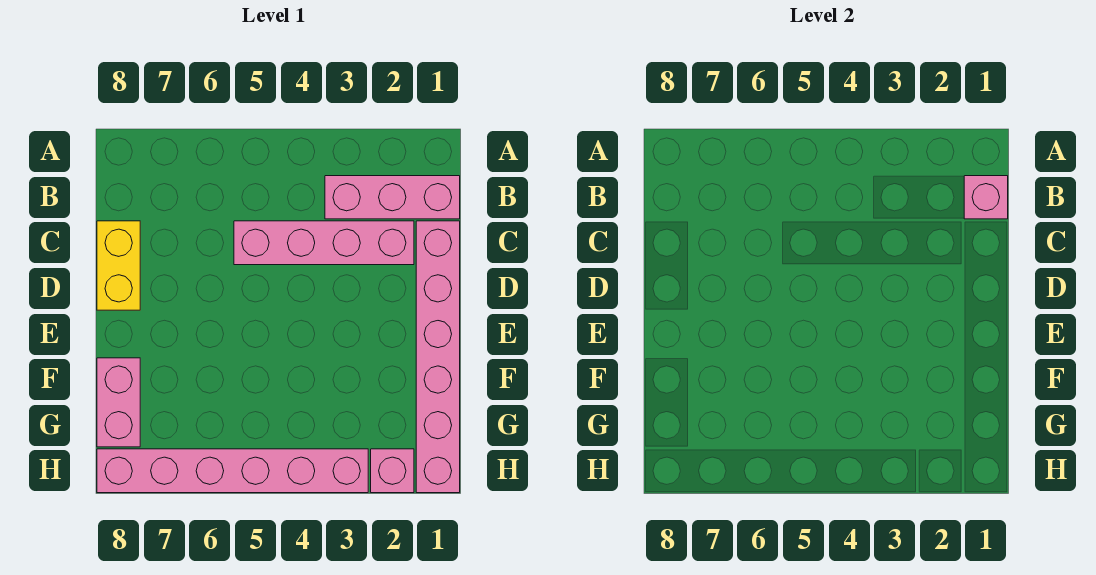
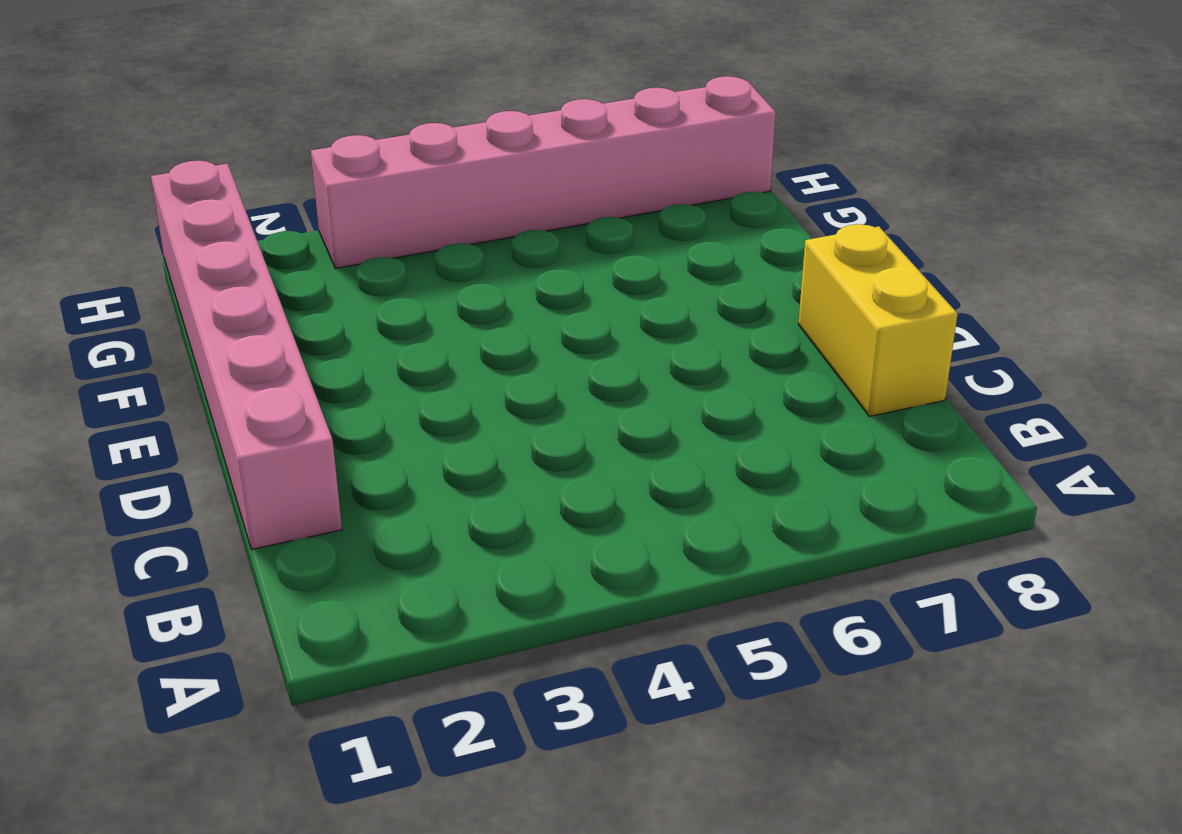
none -> pink brick B1:B3 level 1
none -> pink brick C2:C5 level 1

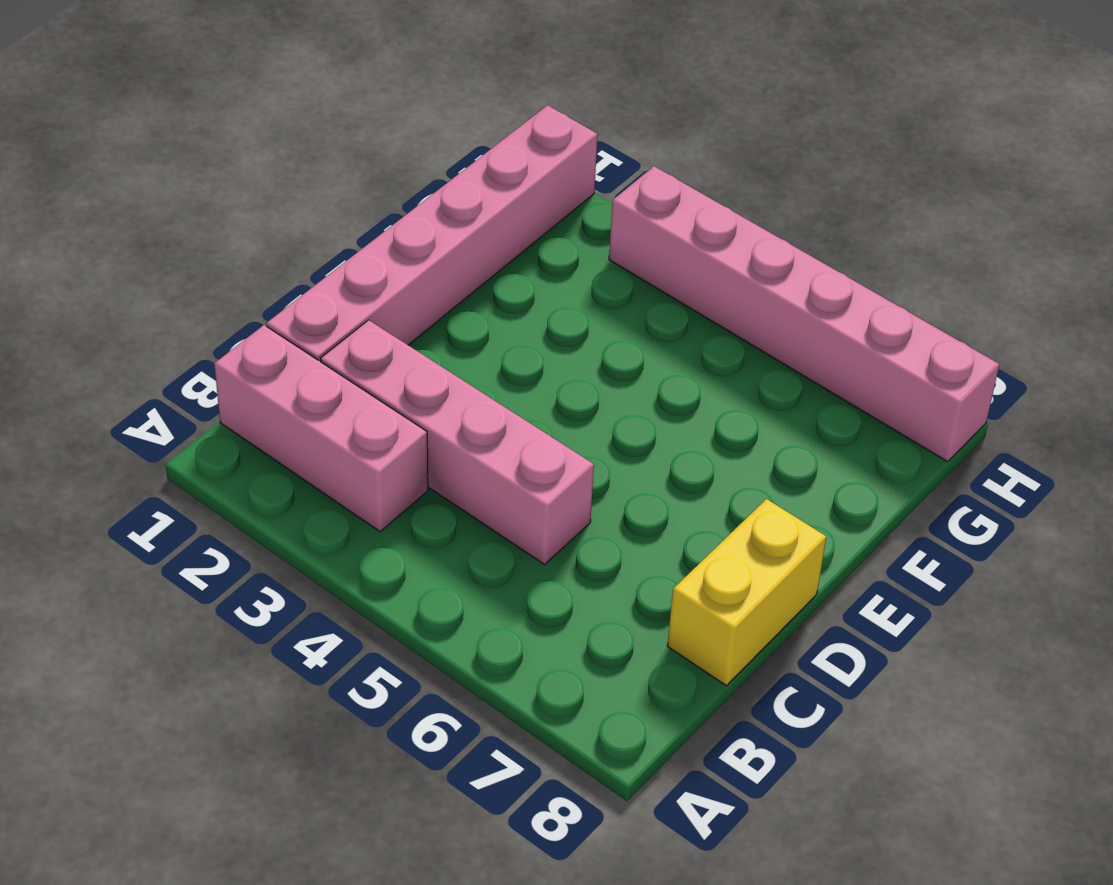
none -> pink brick F8:G8 level 1
none -> pink brick H2 level 1

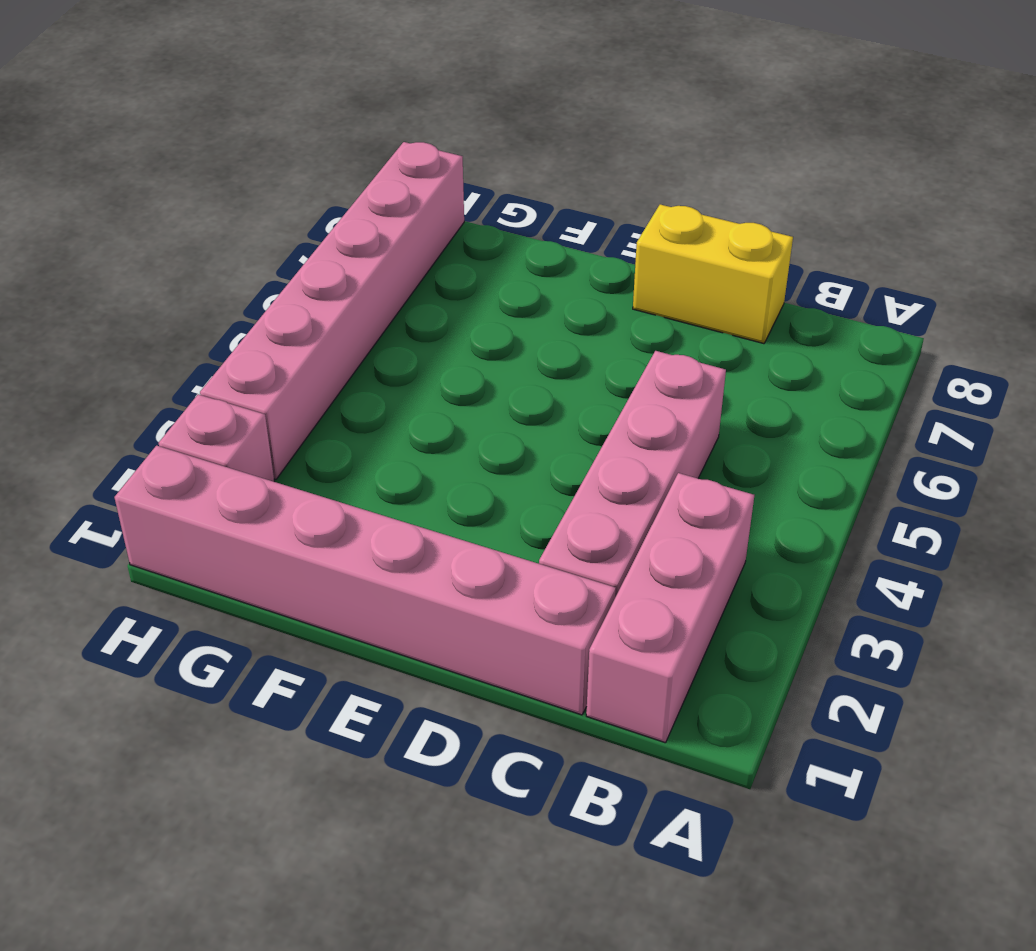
none -> pink brick F8:G8 level 1
none -> pink brick B1 level 2

